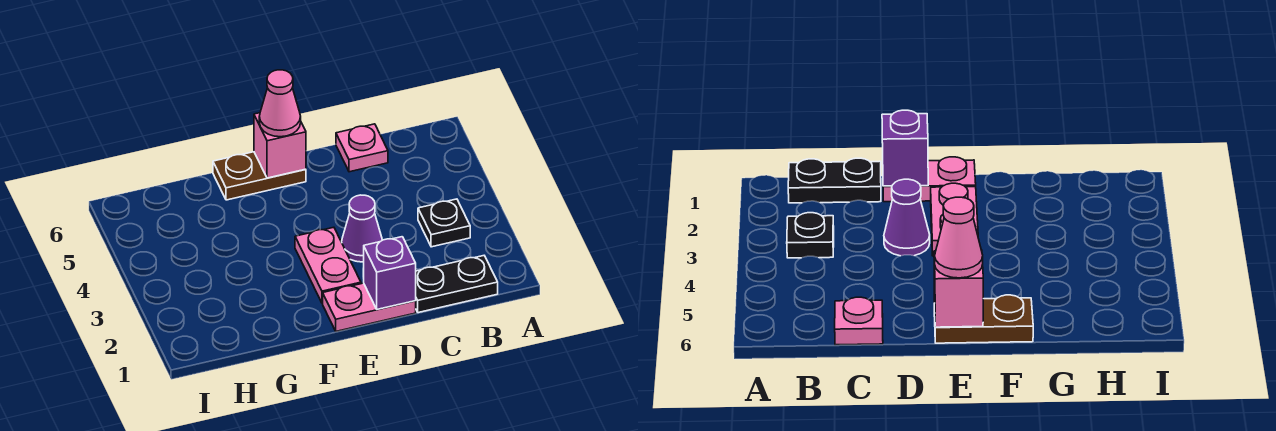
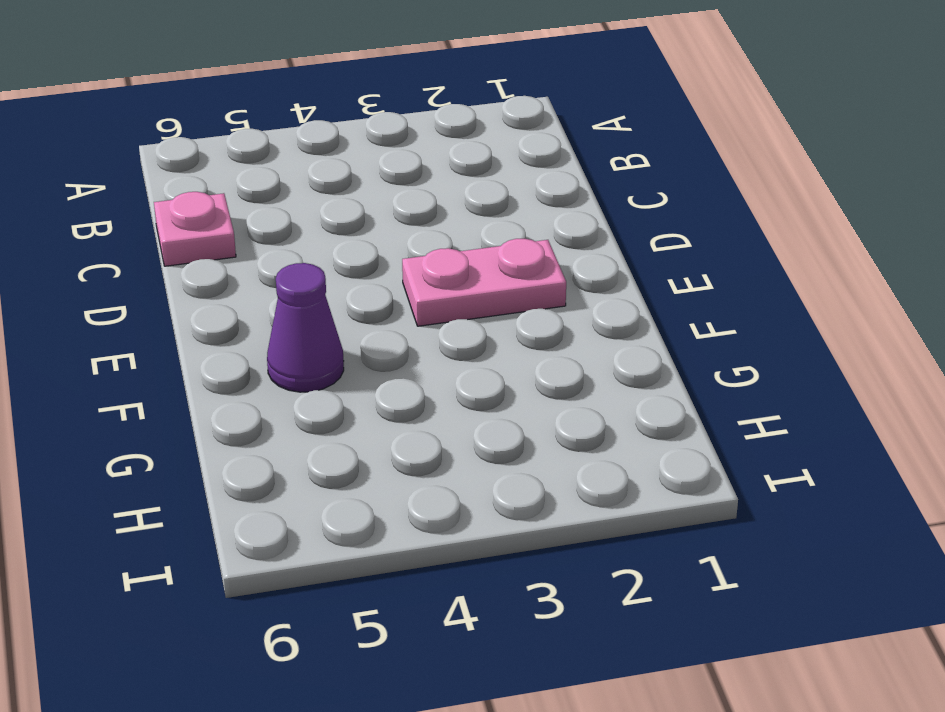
purple cone F5 level 1 -> purple cone D3 level 1
none -> black plate B1:C1 level 1
none -> black plate B3 level 1

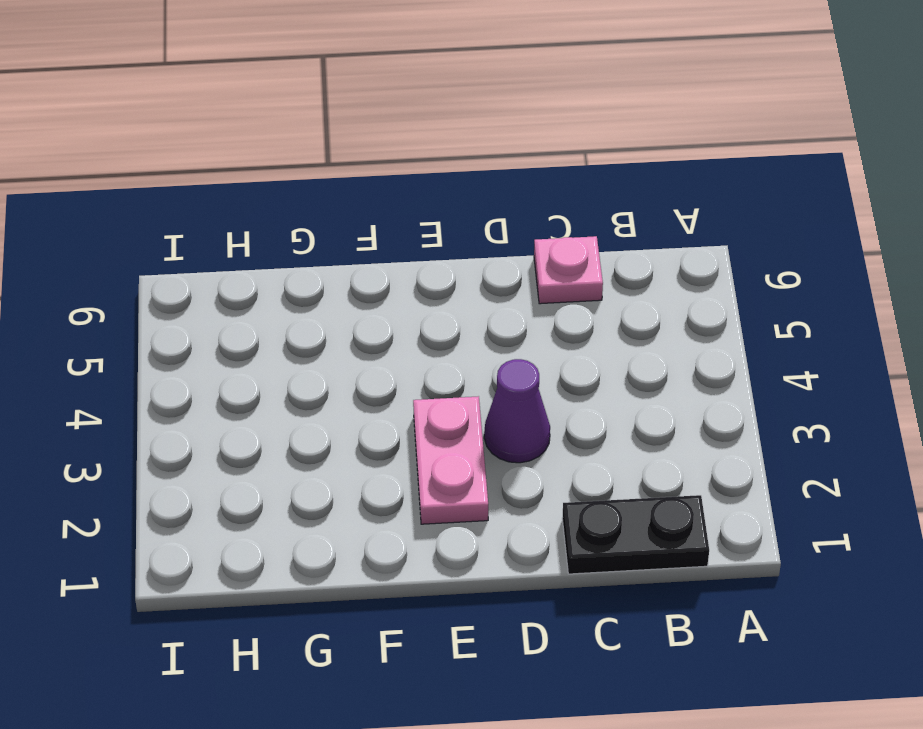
none -> black plate B3 level 1
none -> pink plate D1:E1 level 1

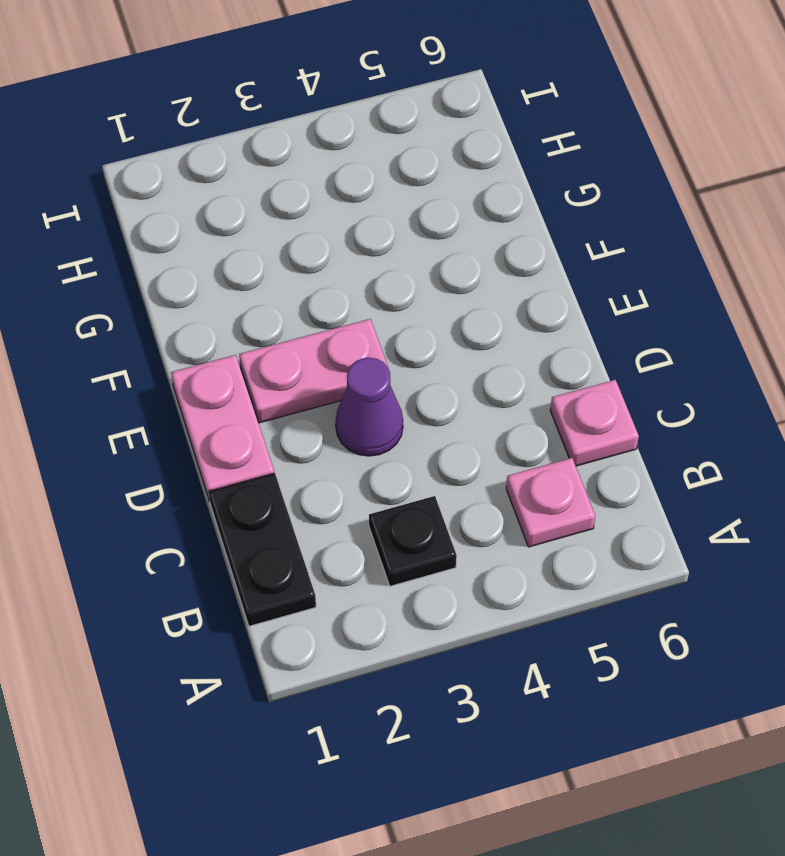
pink plate B5 level 1 -> none
none -> brown plate E6:F6 level 1
none -> purple brick D1 level 2

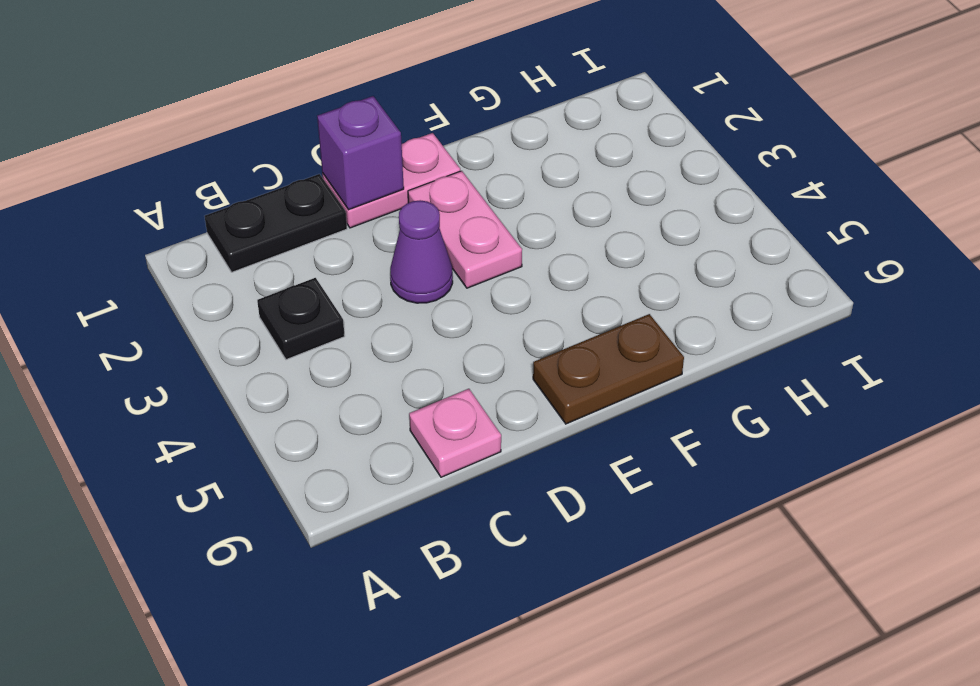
none -> pink brick E6 level 2
none -> pink cone E6 level 3

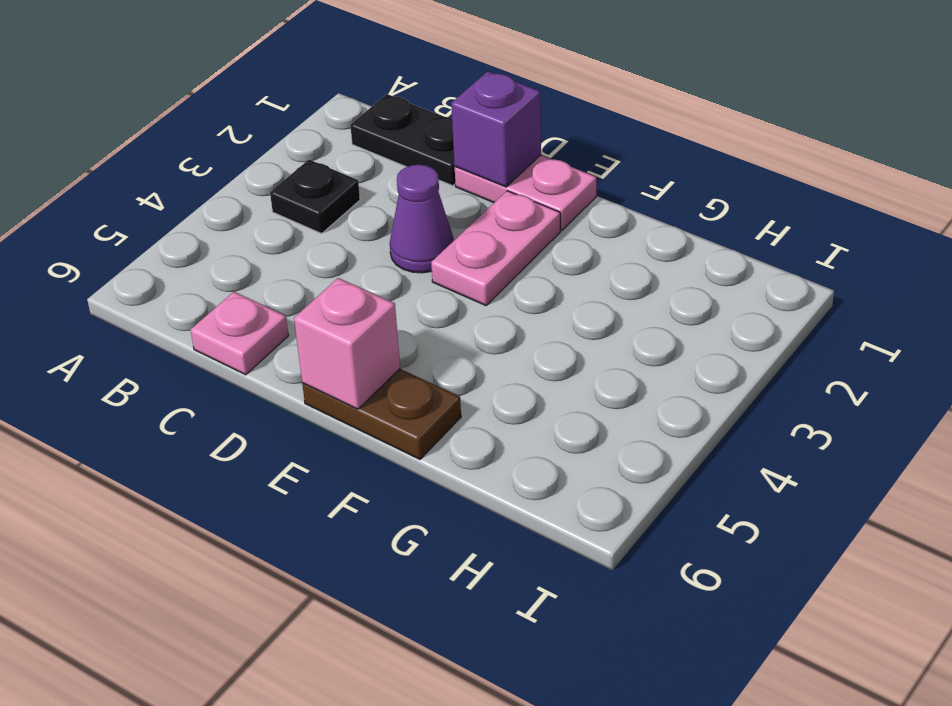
none -> pink cone E6 level 3

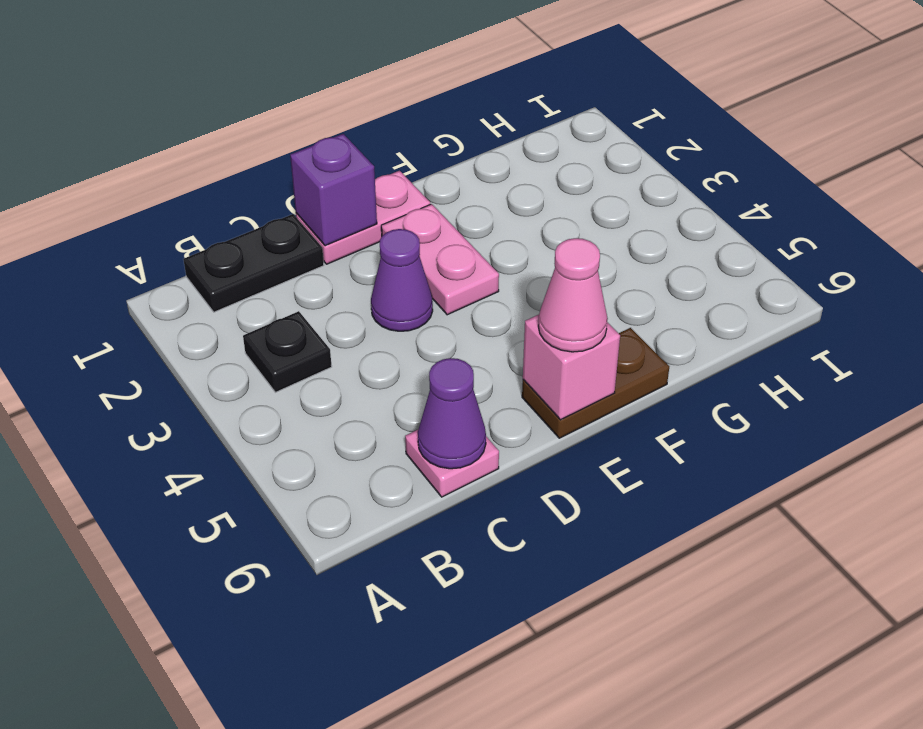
purple cone C6 level 2 -> none

